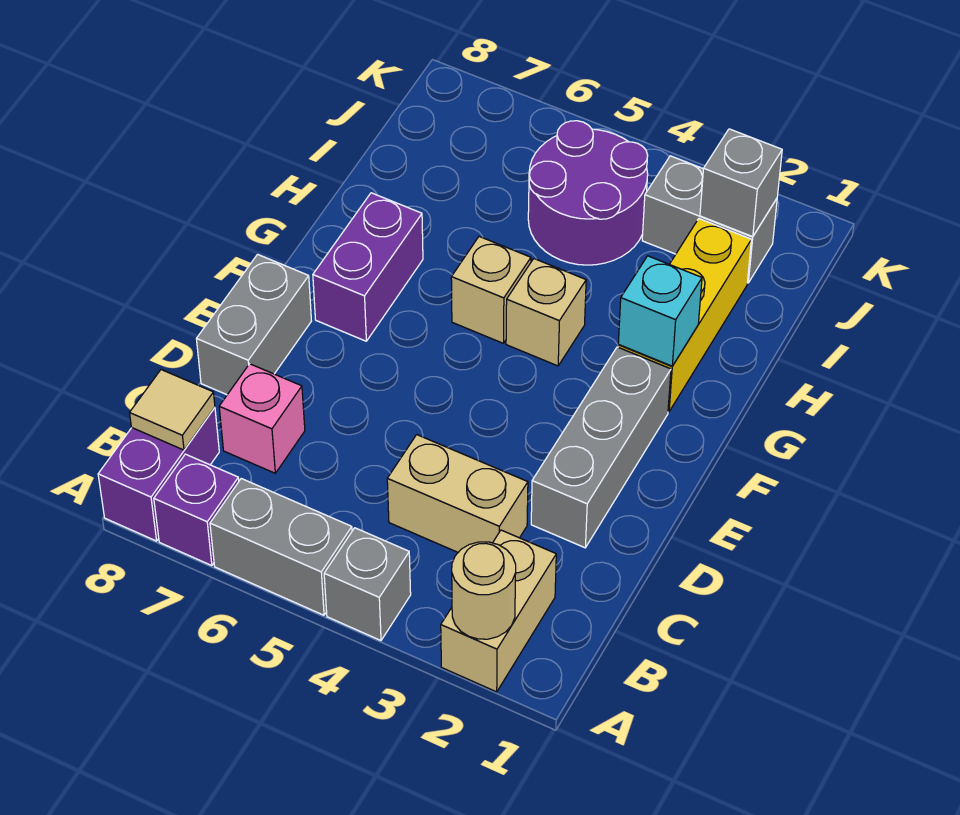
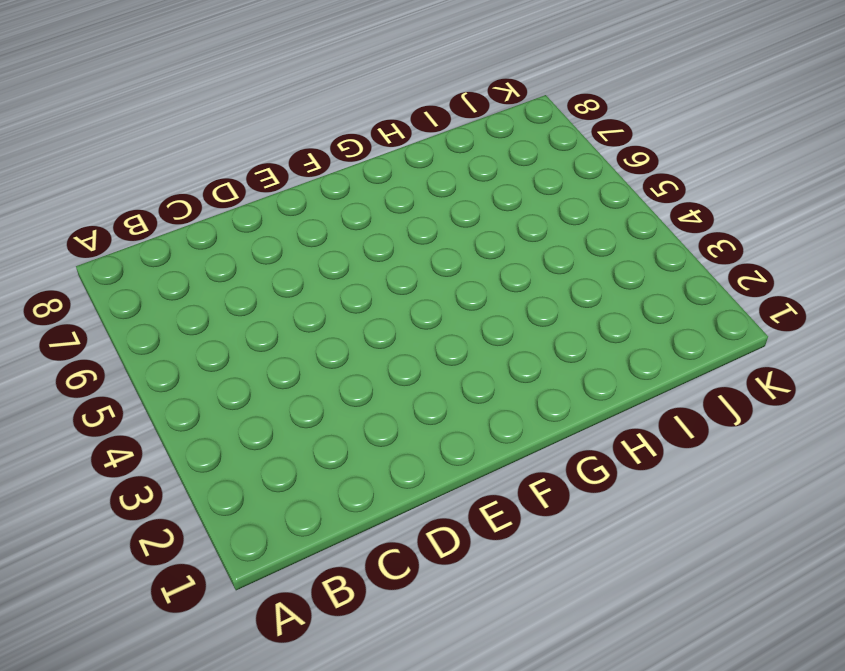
none -> tan brick A2:B2 level 1
none -> grey brick A4 level 1
none -> grey brick A5:A6 level 1

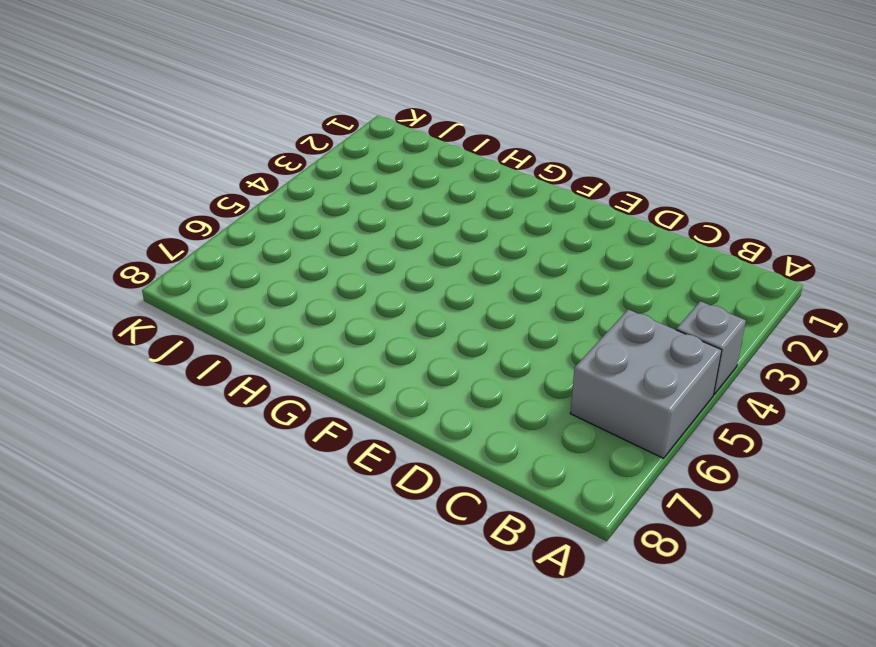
grey brick A5:B6 level 1 -> grey brick A5:A6 level 1
none -> tan brick A2:B2 level 1
none -> purple brick A7 level 1
none -> purple brick A8:B8 level 1

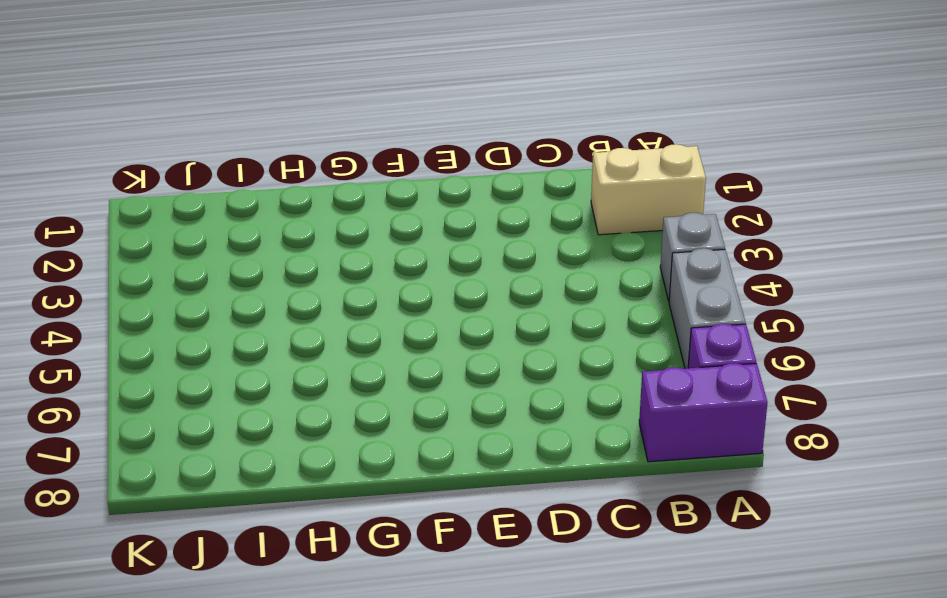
none -> tan brick C3:C4 level 1
none -> pink brick C7 level 1
none -> grey brick D2:F2 level 1

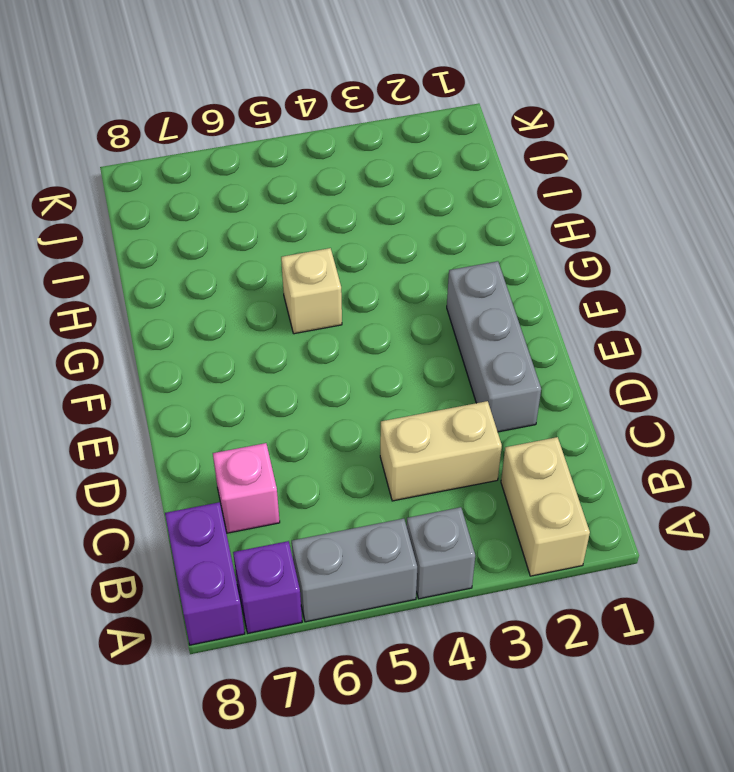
none -> grey brick D8:E8 level 1
none -> purple brick F7:G7 level 1
none -> yellow brick G2:I2 level 1

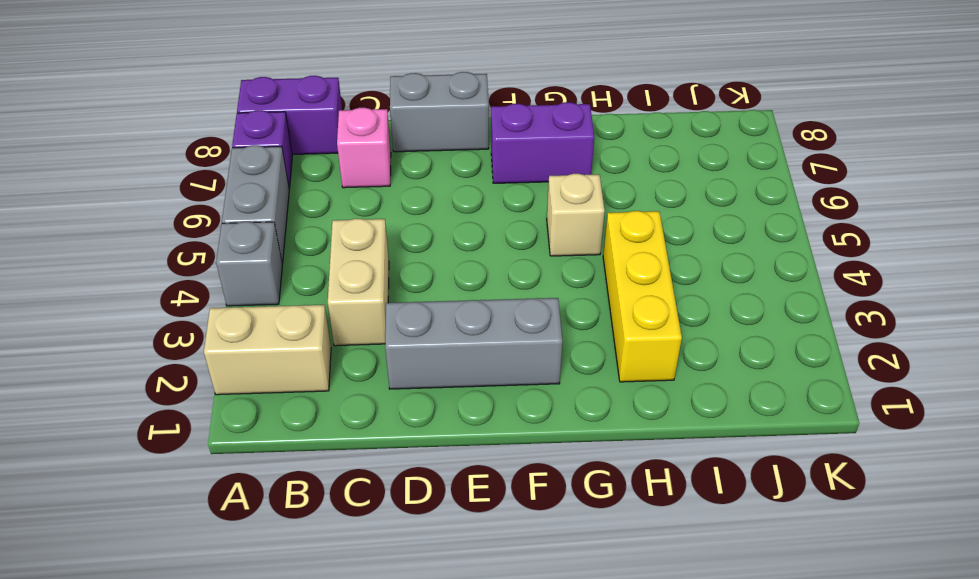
yellow brick H2:H4 level 1 -> yellow brick G2:I2 level 1
none -> tan brick G4 level 1
none -> purple round brick I4:J5 level 1
none -> grey brick J2:J3 level 1

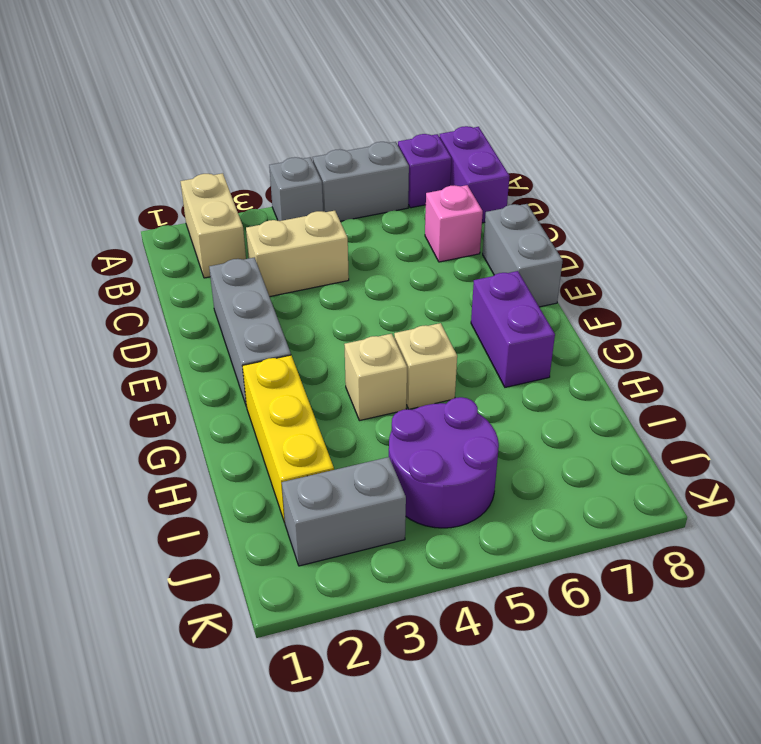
none -> tan round brick A2 level 2
none -> tan tile B8 level 2
none -> cyan brick G2 level 2

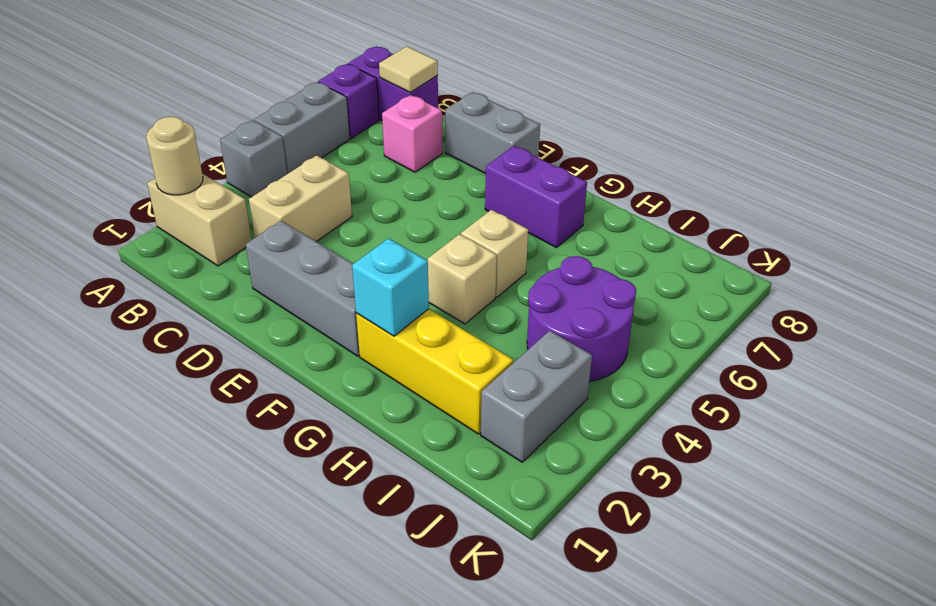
none -> grey brick J2 level 2

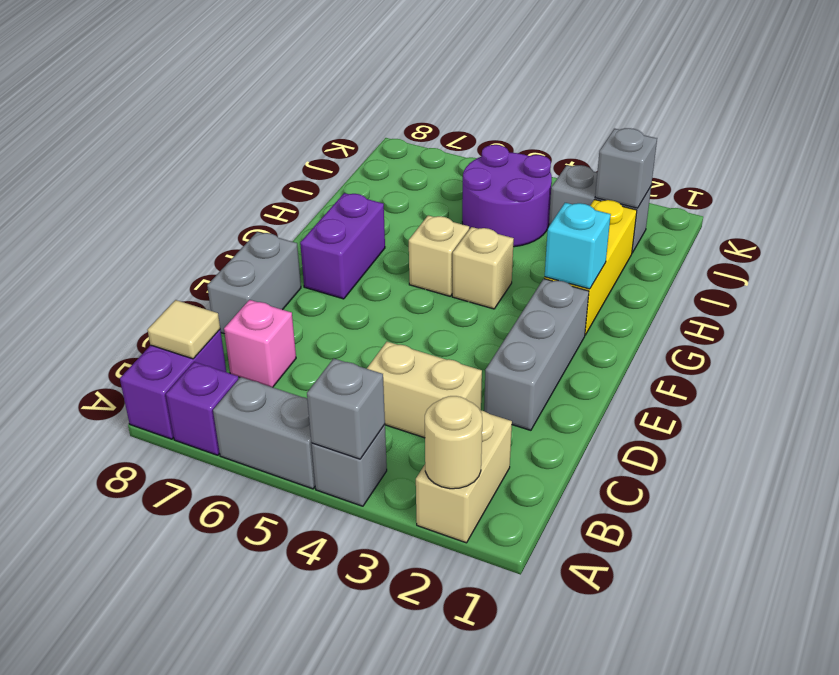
grey brick A4 level 2 -> none

